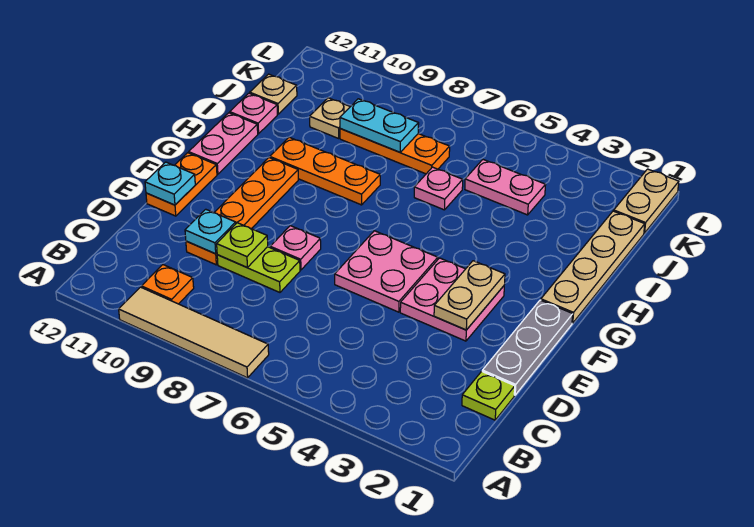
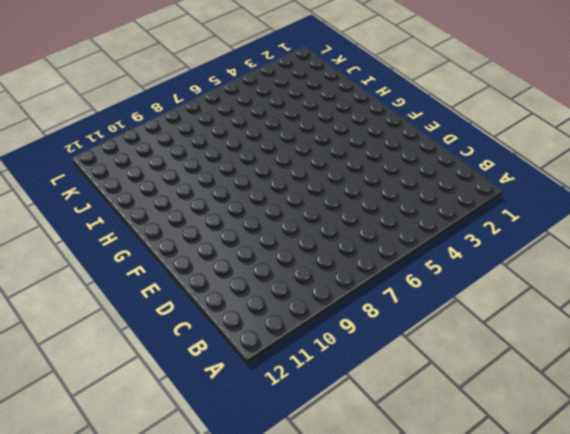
none -> tan tile A7:A10 level 1
none -> orange plate B10 level 1
none -> lime plate C1 level 1

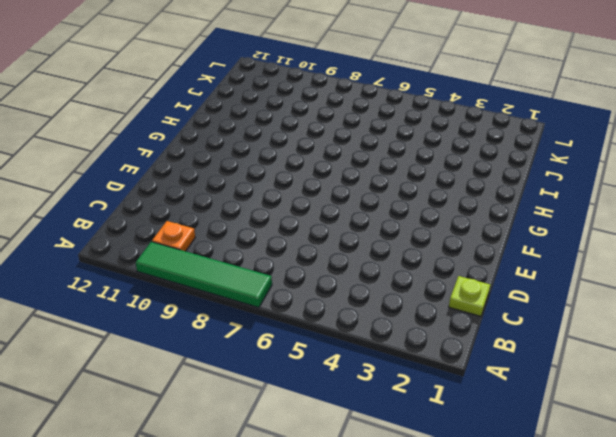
green tile A7:A10 level 1 -> tan tile A7:A10 level 1
none -> grey plate D1:F1 level 1
none -> lime plate D8:D9 level 1
none -> orange plate D10:G10 level 1

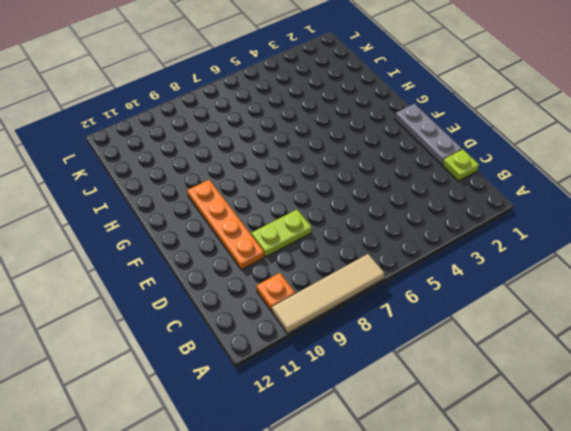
none -> pink plate E3:F4 level 1
none -> pink plate E5:F6 level 1
none -> pink plate E8 level 1

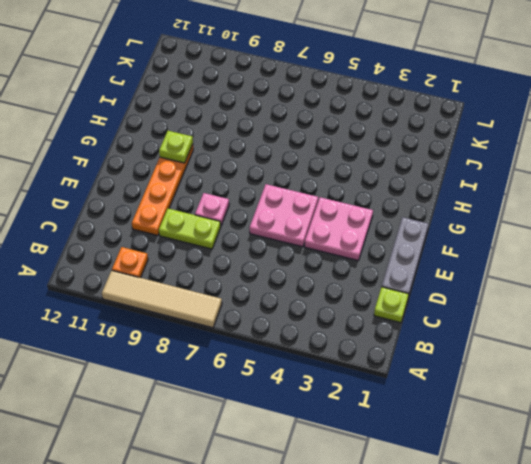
lime plate G10 level 2 -> lime plate D9 level 2
none -> orange plate E12:F12 level 1
none -> tan plate G1:J1 level 1
none -> pink plate G12:H12 level 1

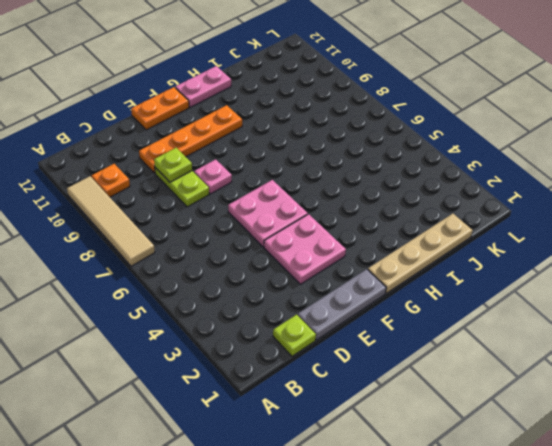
none -> orange plate H8:H10 level 1
none -> pink plate I6 level 1
none -> pink plate I12 level 1

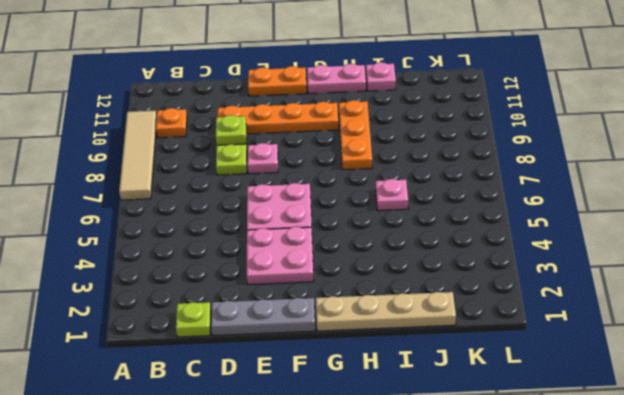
none -> pink plate J4:J5 level 1
none -> orange plate J7:J9 level 1
none -> tan plate J10 level 1

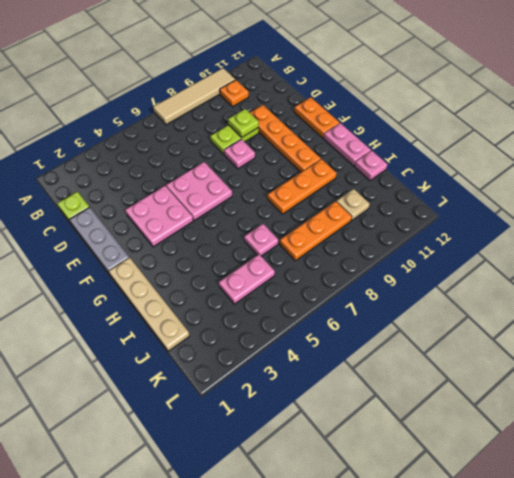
none -> tan plate J12 level 1
none -> tan plate K1:L1 level 1
none -> cyan plate D10 level 2

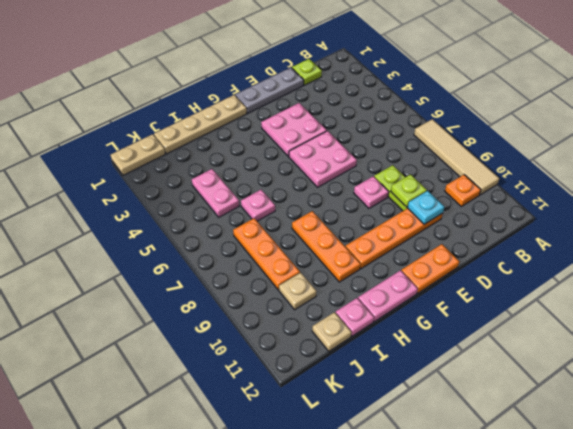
none -> tan plate E3:F3 level 2
none -> cyan plate E12 level 2
none -> cyan plate J8:J9 level 2

